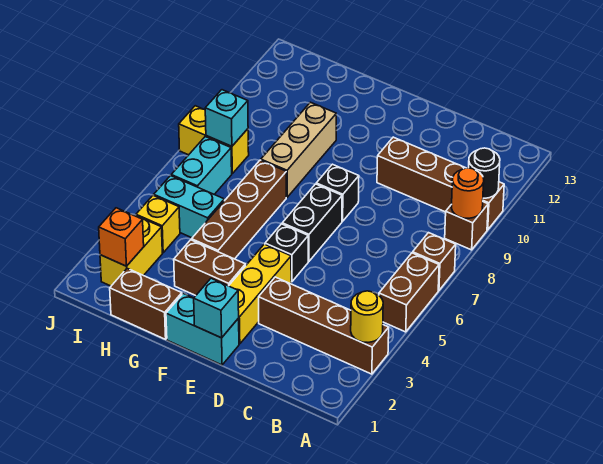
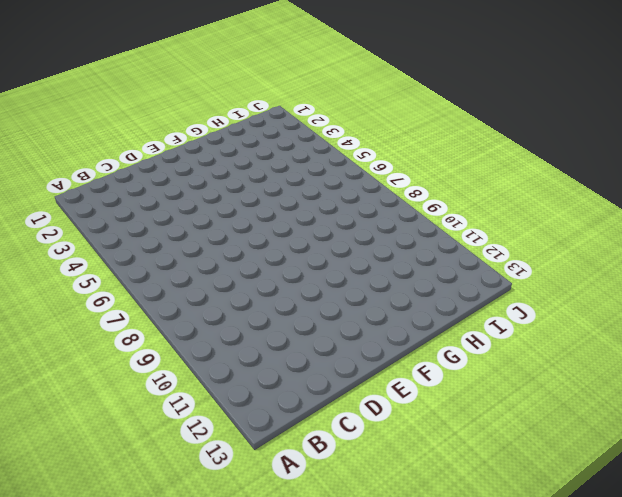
none -> brown brick A3:D3 level 1
none -> brown brick A5:A6 level 1
none -> brown brick A7 level 1

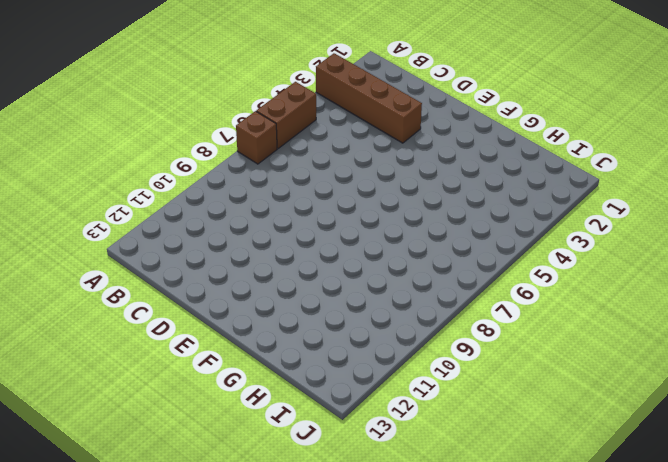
none -> brown brick A9 level 1
none -> brown brick A10:D10 level 1
none -> cyan brick E1:F1 level 1

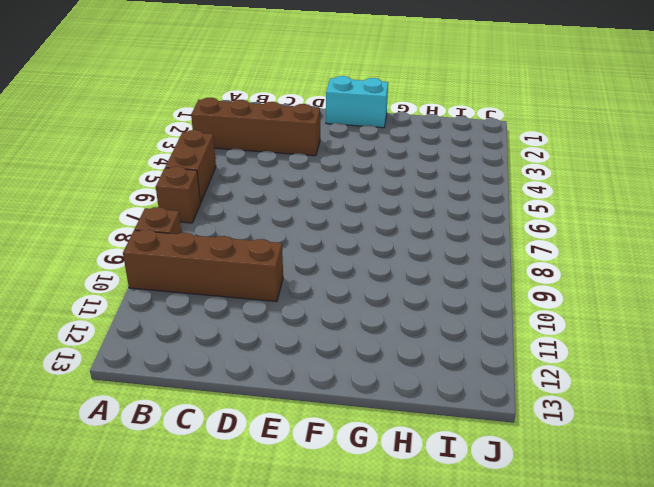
none -> yellow brick E2:E4 level 1
none -> black brick E5 level 1
none -> black brick E6:E7 level 1

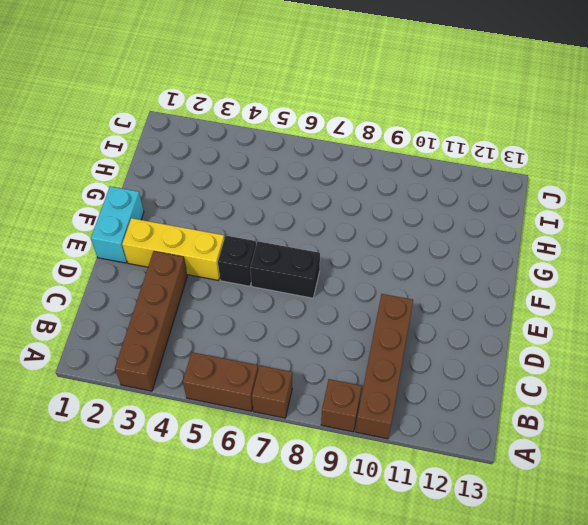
none -> black brick E8 level 1
none -> brown brick F3:G3 level 1
none -> brown brick G1:H1 level 1

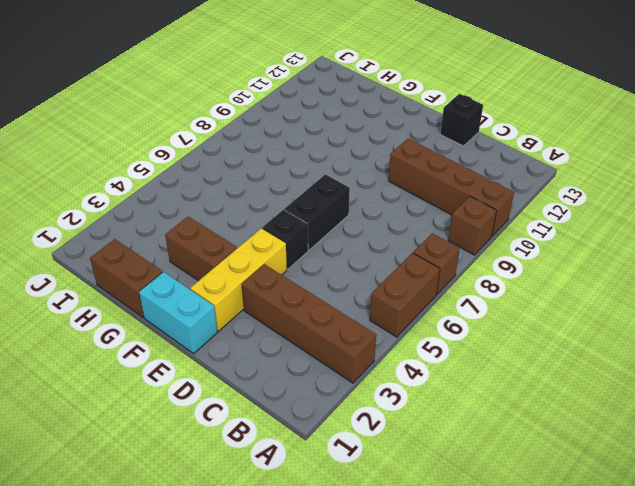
black brick D13 level 1 -> black brick E8 level 1
none -> brown brick G4:G7 level 1
none -> tan brick G8:G10 level 1
none -> cyan brick H5:I5 level 1

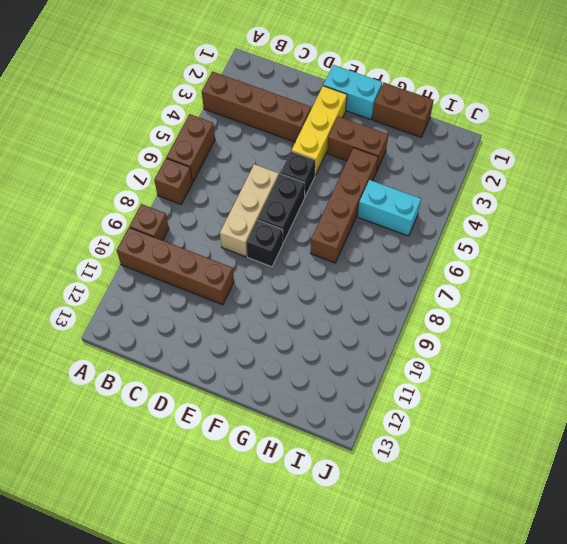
tan brick D6:D8 level 1 -> tan brick G8:G10 level 1
none -> yellow brick I2:I3 level 1
none -> yellow brick I4 level 1
none -> cyan brick I6:I7 level 1

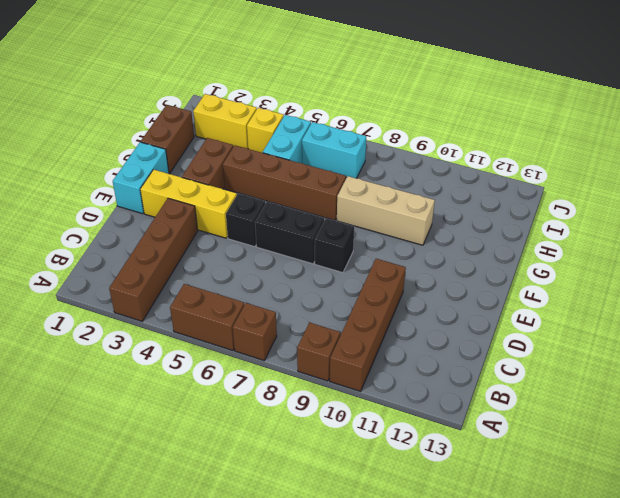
none -> yellow brick I8:J8 level 1
none -> yellow round brick A3 level 2
none -> orange round brick A9 level 2

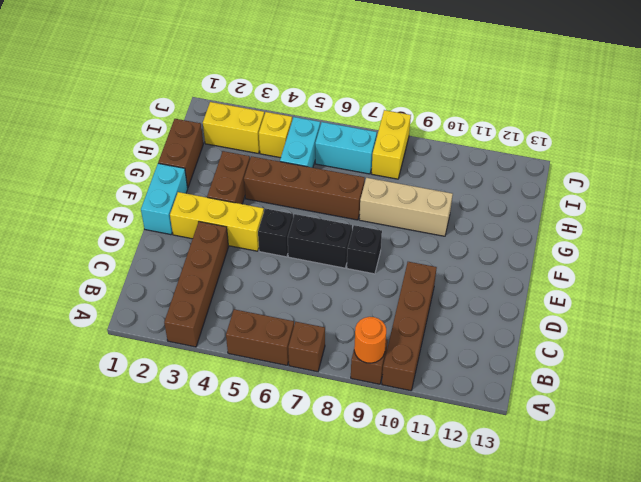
none -> yellow round brick A3 level 2
none -> black round brick A10 level 2
none -> cyan brick E1 level 2

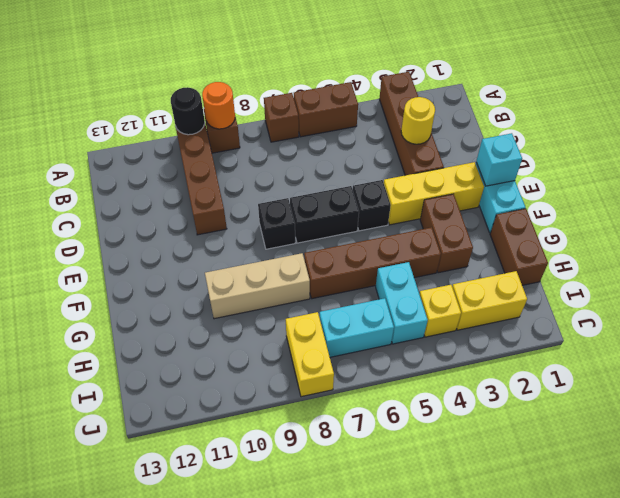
yellow round brick C3 level 2 -> yellow round brick A3 level 2
none -> orange brick I2 level 2
none -> cyan brick I8 level 2

